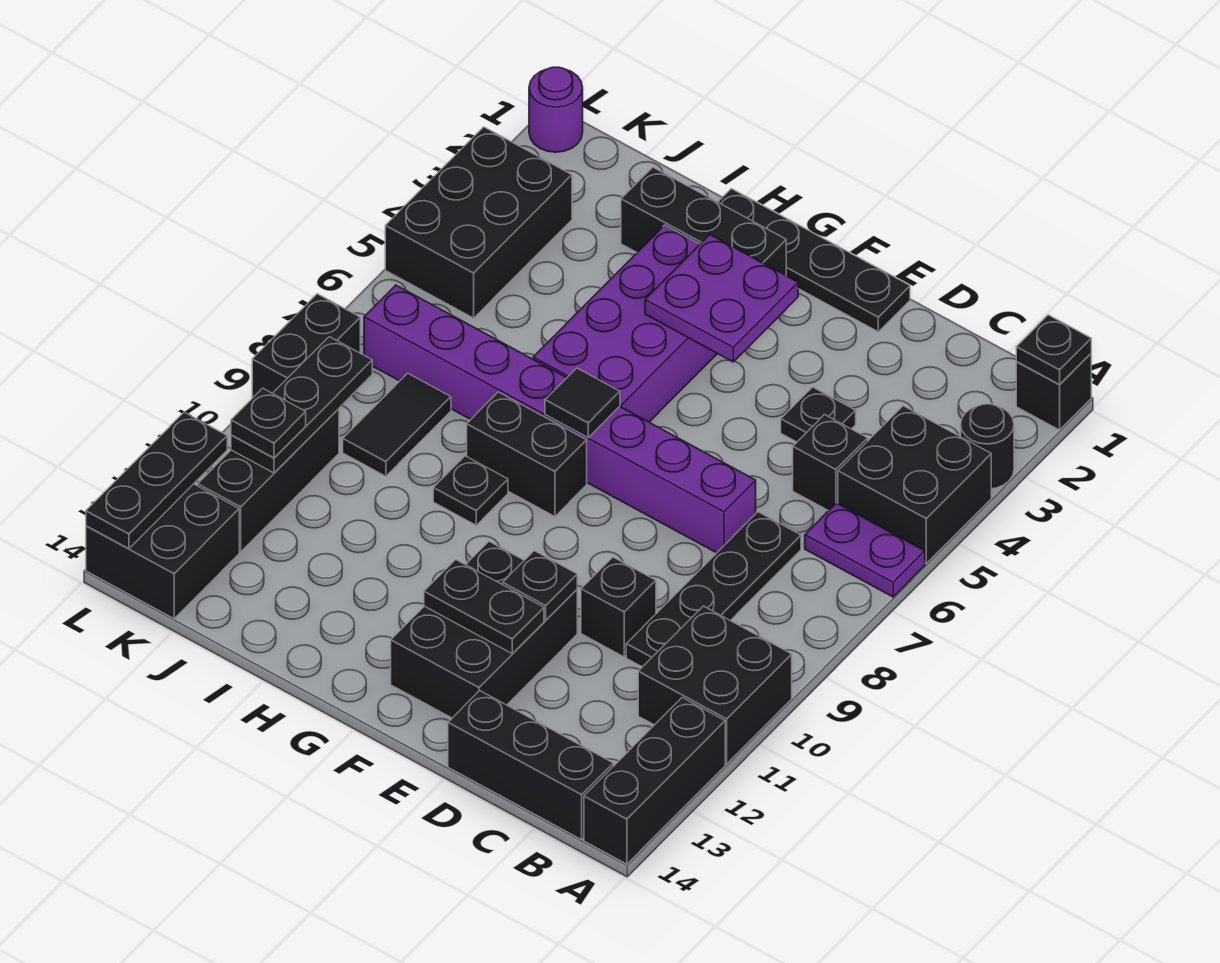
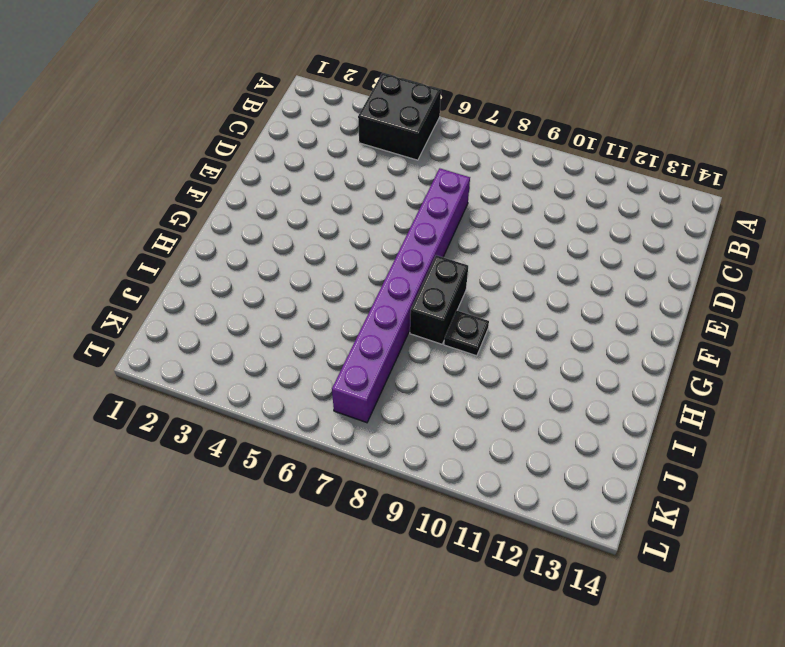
none -> black brick A1 level 1
none -> black round brick A3 level 1
none -> purple plate A6:B6 level 1
none -> black brick A10:B11 level 1

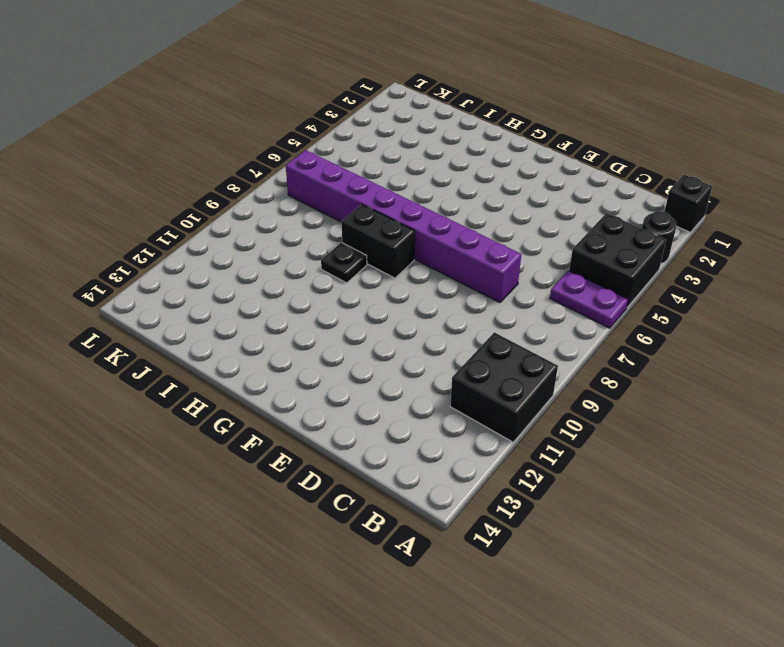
none -> black brick A12:A14 level 1
none -> black brick B14:D14 level 1
none -> black brick C5 level 1
none -> black plate C7:C10 level 1

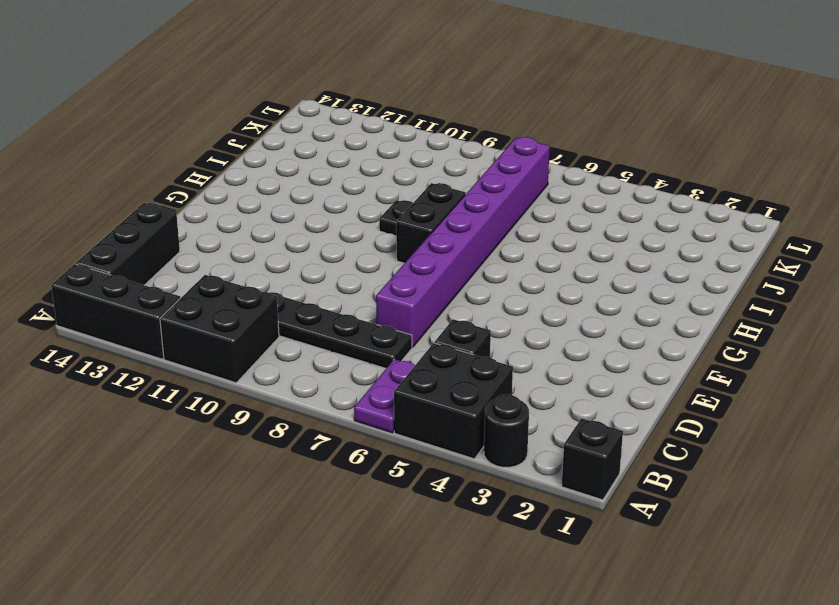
none -> black plate D4 level 1
none -> black brick D10 level 1
none -> black plate E1:H1 level 1
none -> black brick E11:F13 level 1

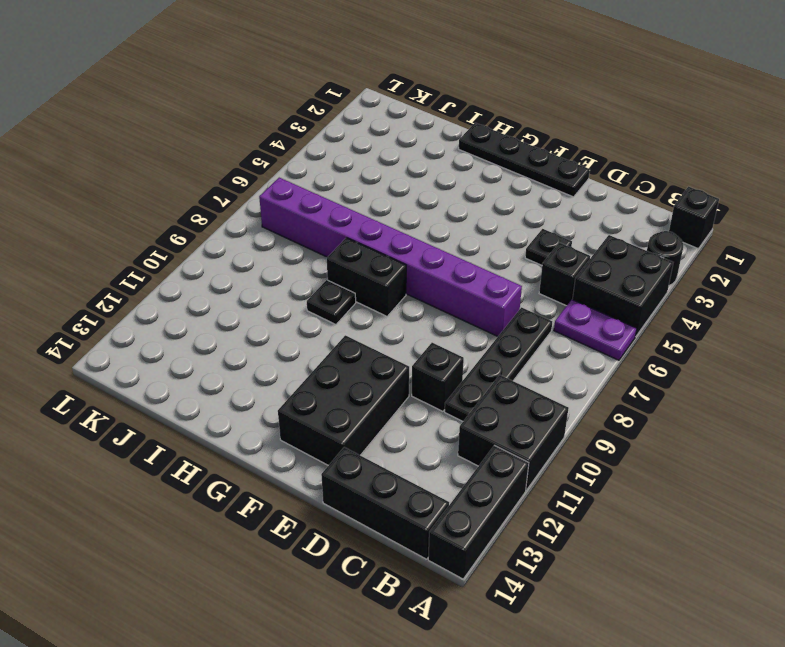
none -> black brick G2:I2 level 1
none -> purple brick G3:H6 level 1
none -> black tile J8:J9 level 1
none -> black brick K3:L5 level 1

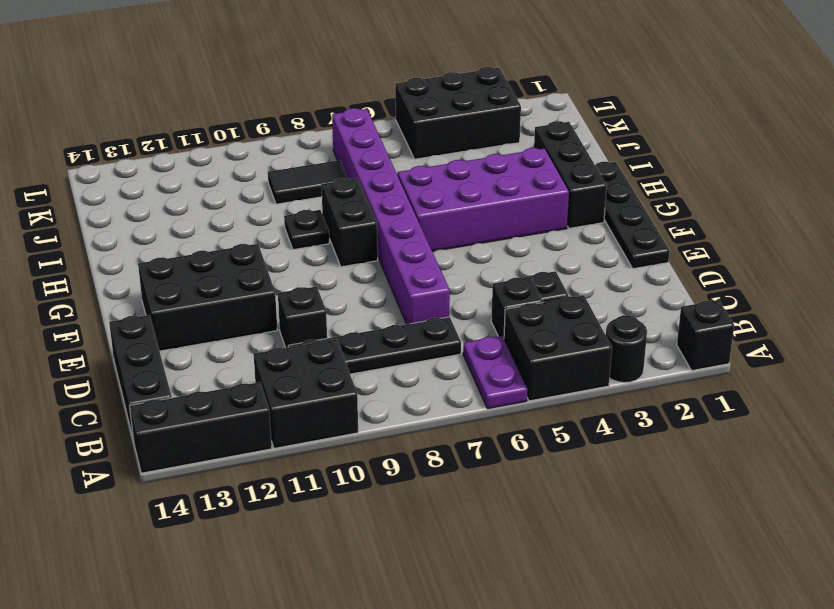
none -> black brick K10:K12 level 1
none -> black brick K13:L14 level 1
none -> purple round brick L1 level 1
none -> black brick L8:L9 level 1

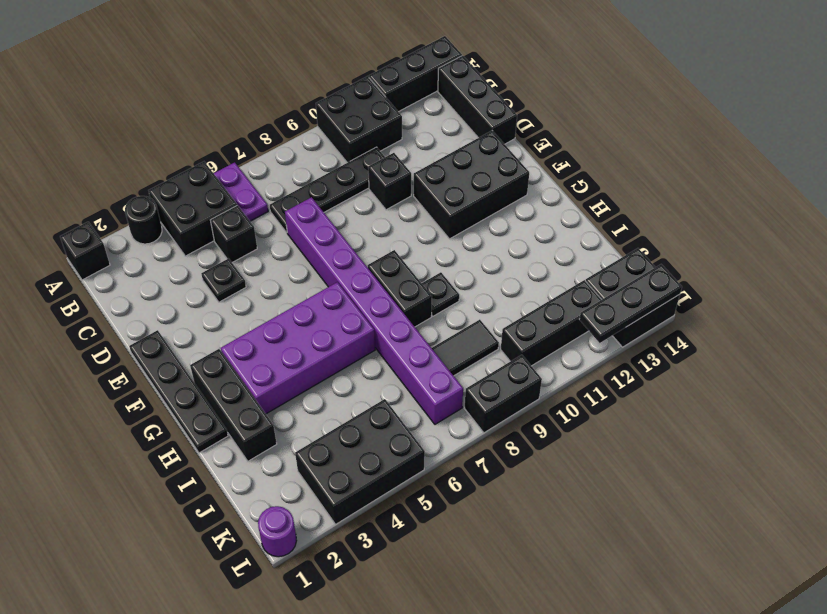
none -> black plate A1 level 2
none -> black plate E11 level 2
none -> black plate E12:F12 level 2
none -> purple plate F3:G4 level 2

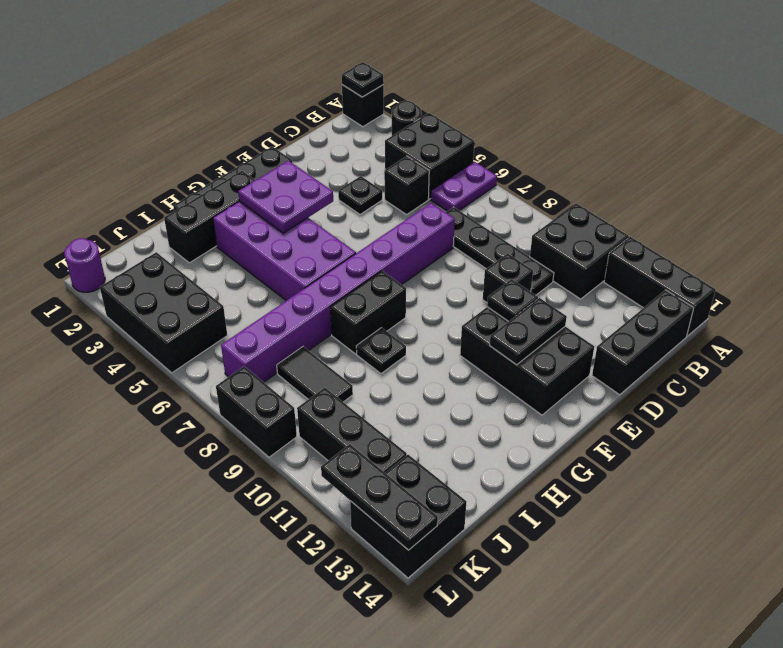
none -> black tile G7 level 2
none -> black plate K9:K11 level 2
none -> black plate K11 level 3

